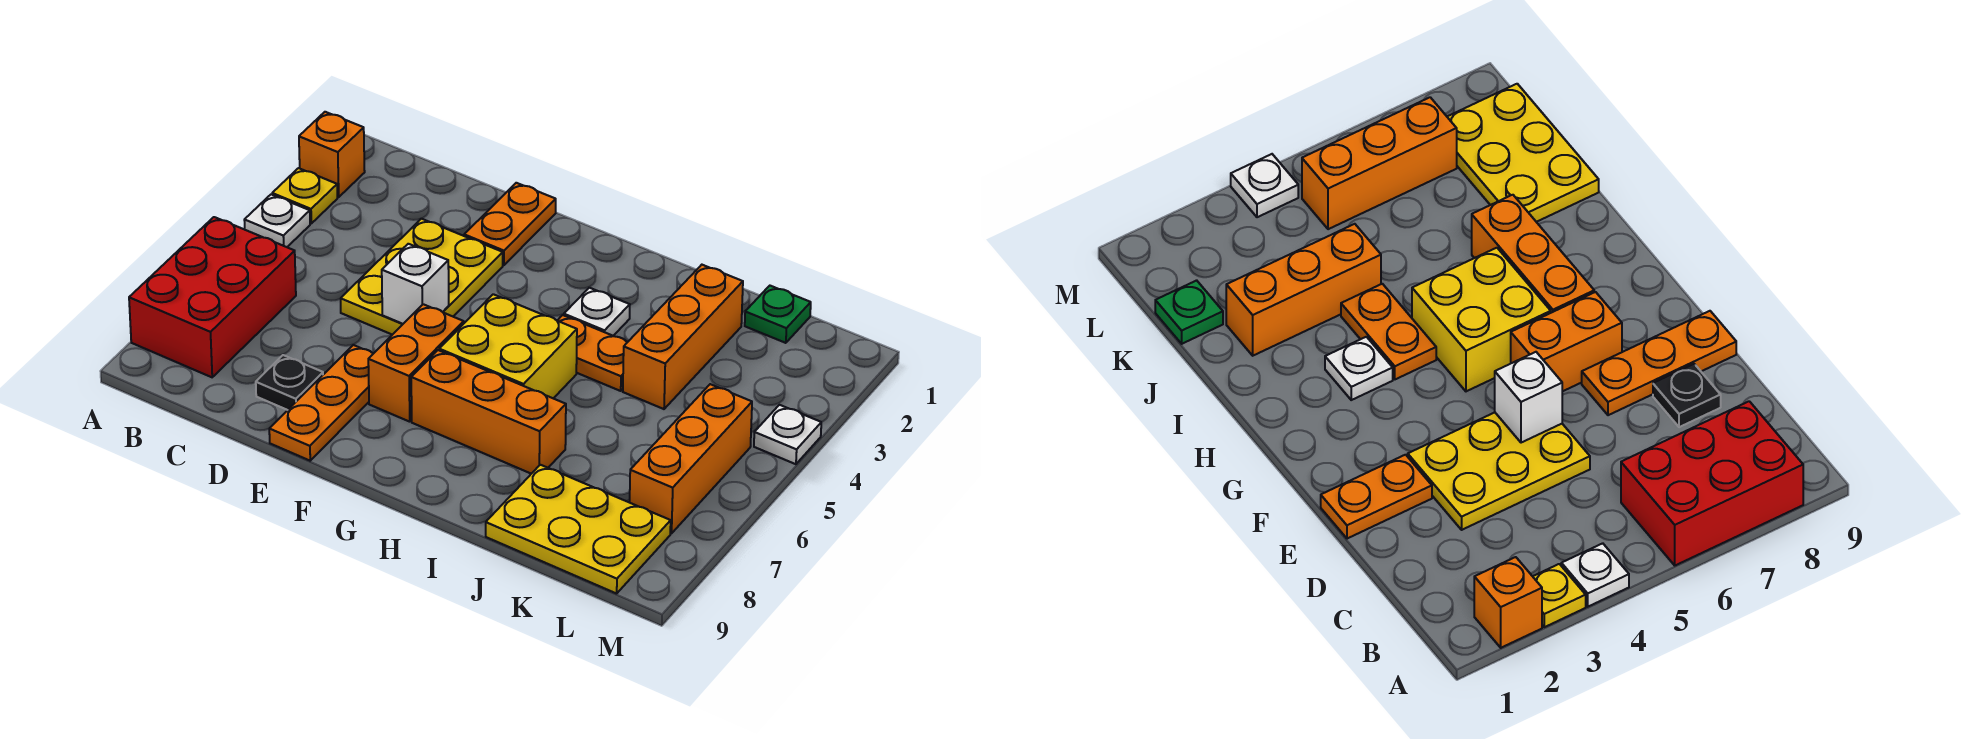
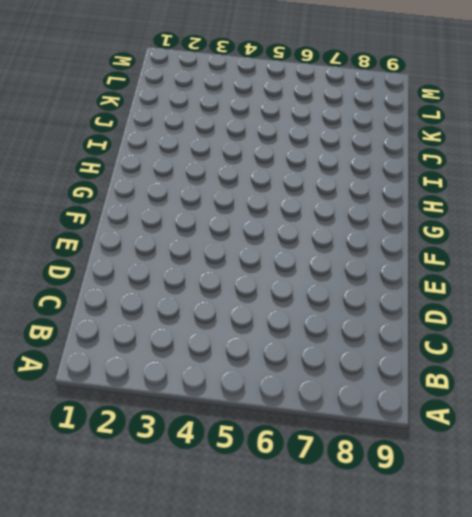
none -> orange brick A2 level 1
none -> yellow plate A3 level 1
none -> white plate A4 level 1

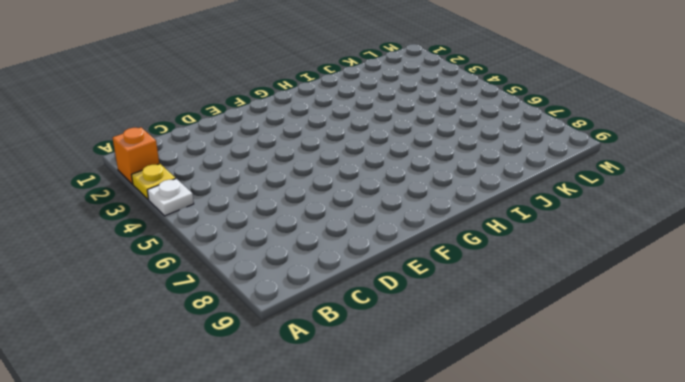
none -> red brick A6:B8 level 1
none -> yellow plate D3:E5 level 1
none -> black plate D8 level 1

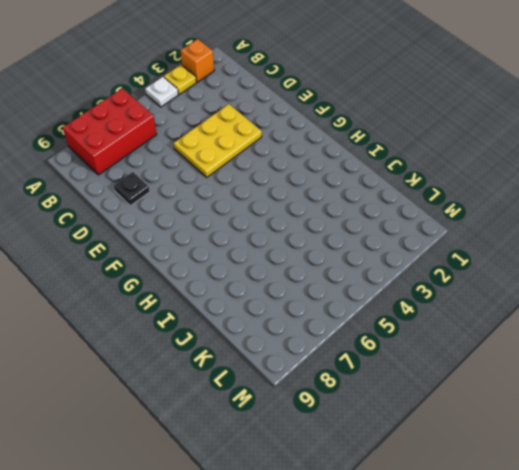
none -> orange plate E1:E2 level 1
none -> orange plate E7:E9 level 1
none -> orange brick F6:F7 level 1

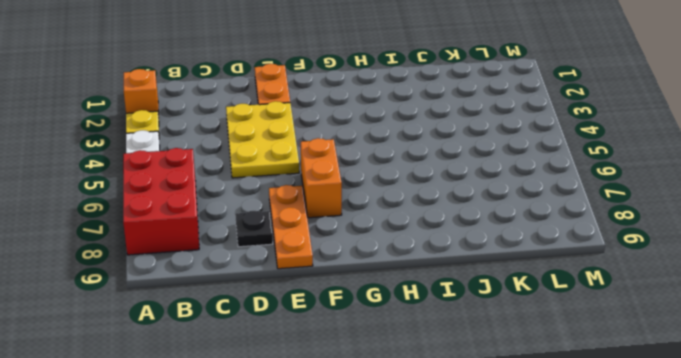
none -> yellow brick G5:H6 level 1
none -> orange brick G7:I7 level 1
none -> white plate H3 level 1

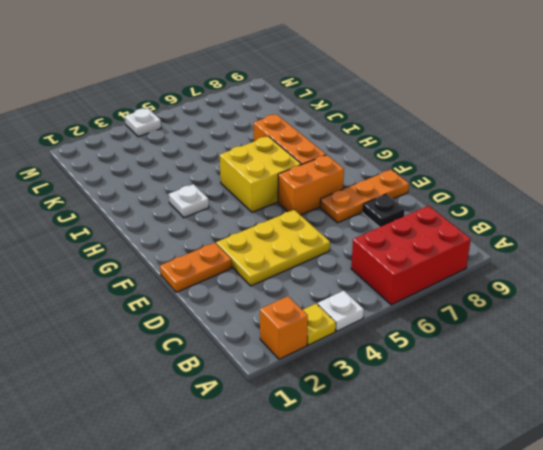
none -> orange plate H4:I4 level 1
none -> orange brick J2:J4 level 1
none -> yellow plate J8:L9 level 1

